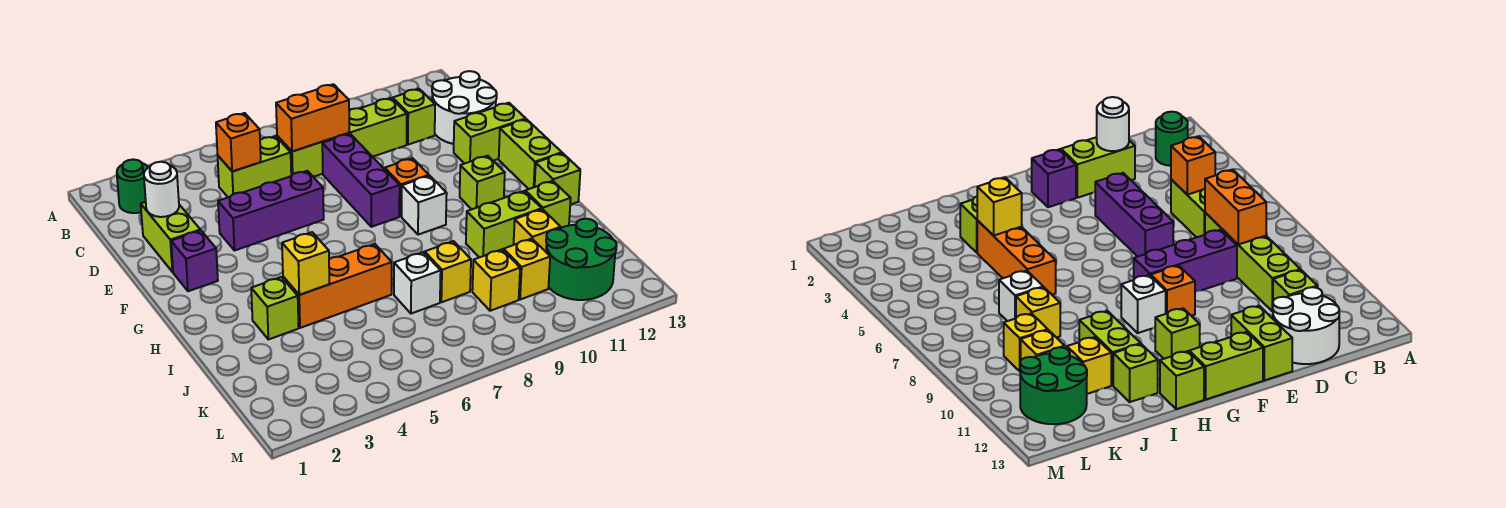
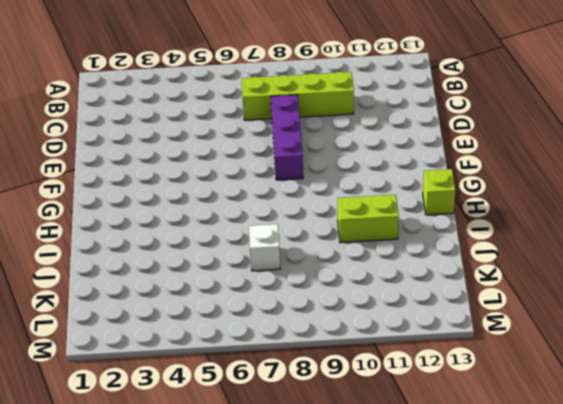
none -> green round brick B2 level 1
none -> lime brick C5:C6 level 1
none -> lime brick C11 level 1

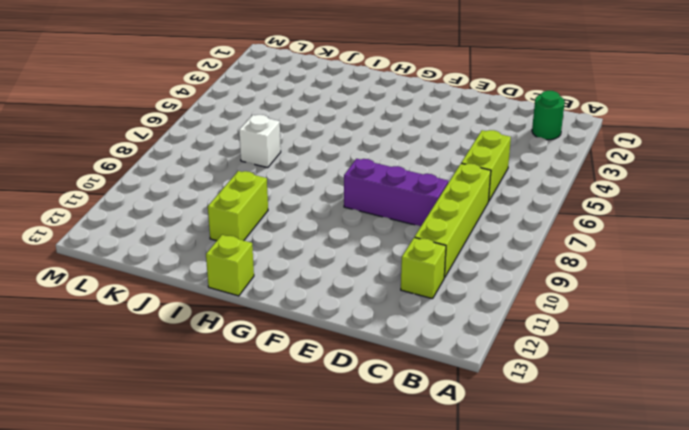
none -> white round brick C12:D13 level 1
none -> lime brick D2:E2 level 1
none -> purple brick E4:E6 level 1

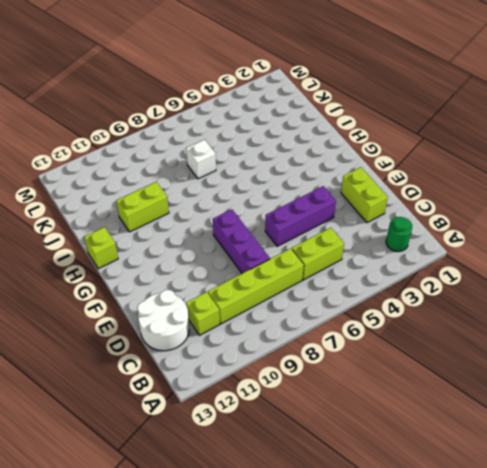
none -> lime brick E12:E13 level 1
none -> purple brick F2 level 1
none -> orange brick F9 level 1

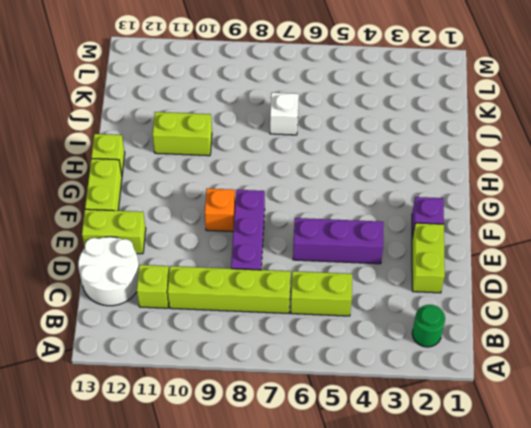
none -> white brick G9 level 1
none -> lime brick G11 level 1
none -> lime brick I3 level 1

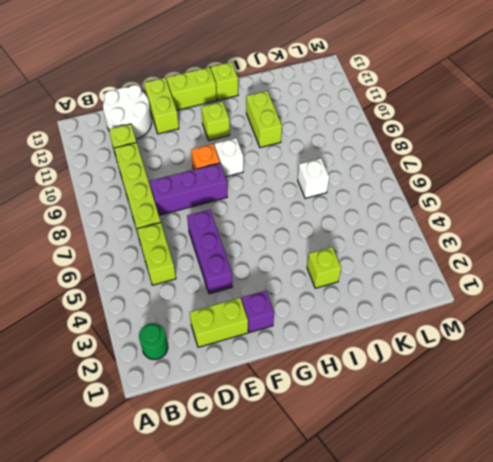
none -> orange brick I4:I6 level 1
none -> lime brick I12 level 1
none -> yellow brick J8 level 1

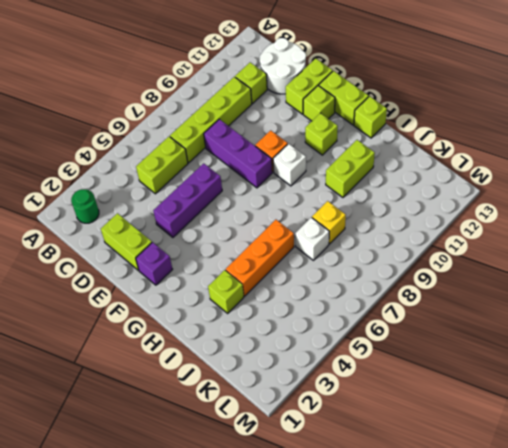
lime brick F12 level 1 -> lime brick I12 level 1
none -> yellow brick J11 level 1
none -> yellow brick K9 level 1
none -> yellow brick K10 level 1

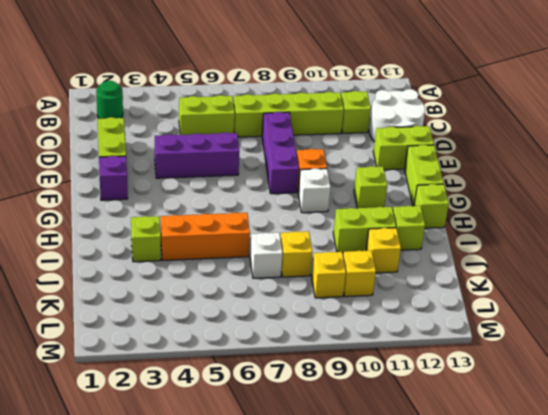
none -> green round brick K11:L12 level 1
none -> orange brick C5 level 2
none -> orange brick C7:C8 level 2

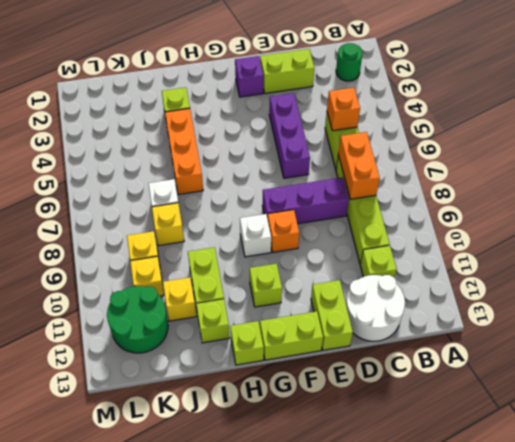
none -> white round brick D2 level 2
none -> yellow brick I4 level 2

